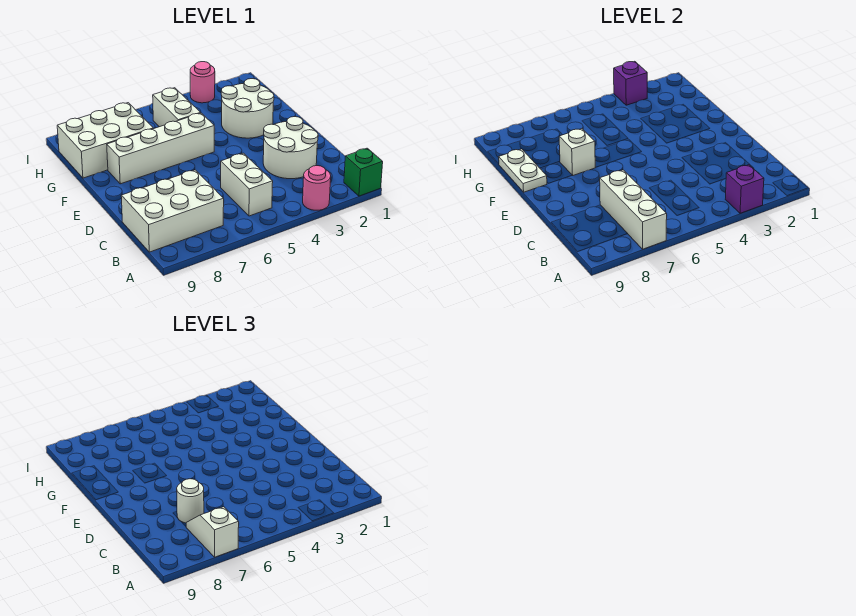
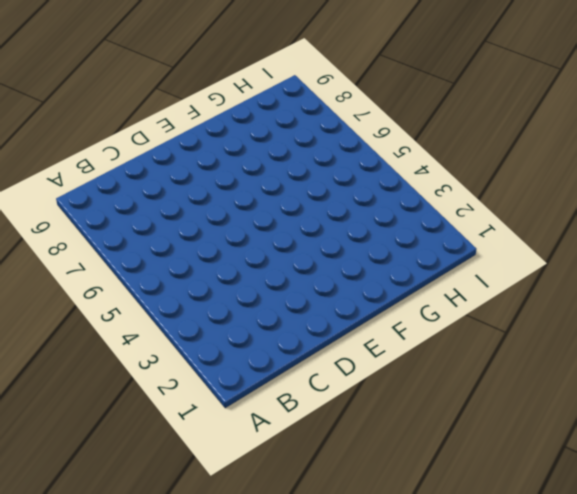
none -> green brick A1 level 1
none -> pink round brick A3 level 1
none -> white brick B5:C5 level 1

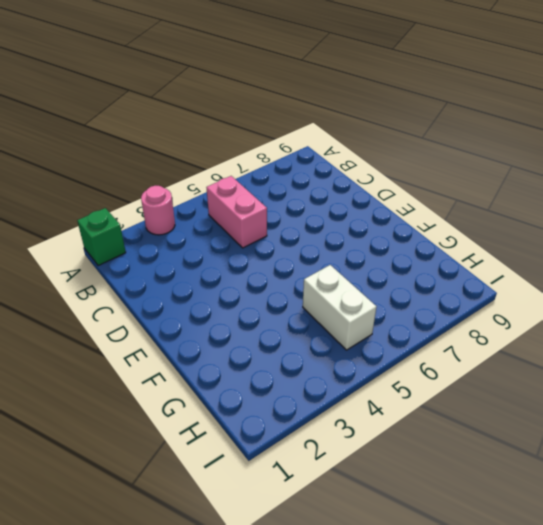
pink brick B5:C5 level 1 -> white brick B5:C5 level 1
none -> white brick B7:C9 level 1
none -> white round brick C2:D3 level 1
none -> white round brick F2:G3 level 1

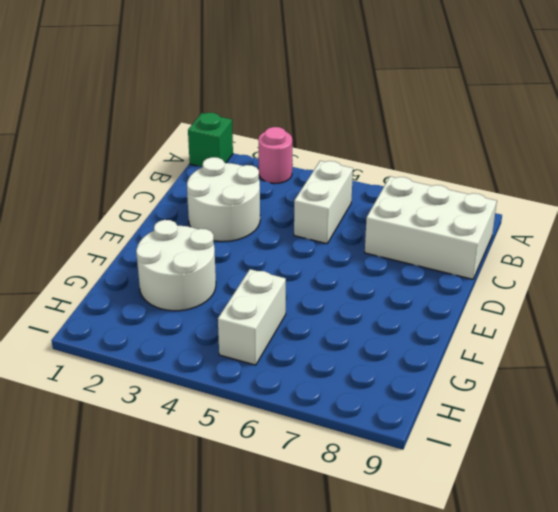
none -> white brick F5:F8 level 1
none -> white brick G7:H9 level 1
none -> pink round brick I3 level 1

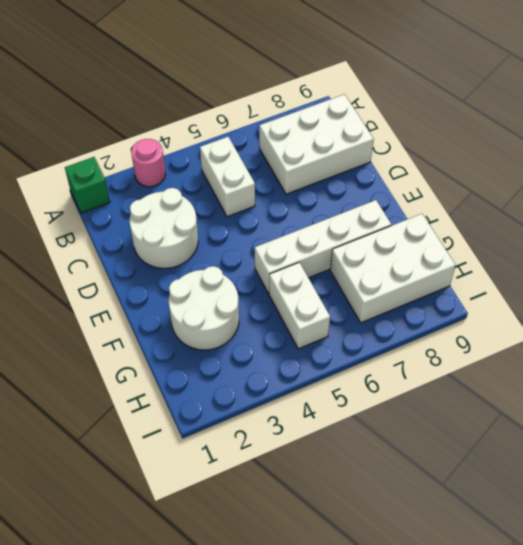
none -> pink round brick I3 level 1
none -> purple brick A3 level 2
none -> white brick A7:C7 level 2

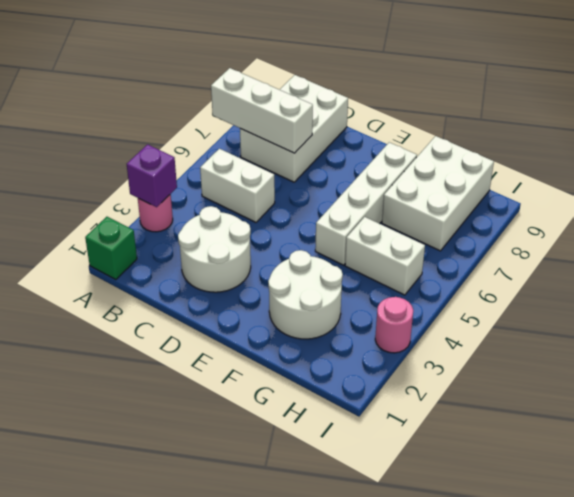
none -> white brick F7 level 2
none -> white plate F9:G9 level 2
none -> purple brick I3 level 2

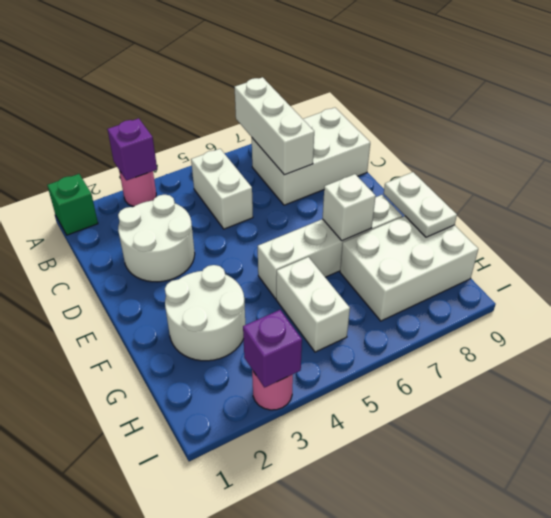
none -> white slope A7:B7 level 3 top A
none -> white round brick C7 level 3

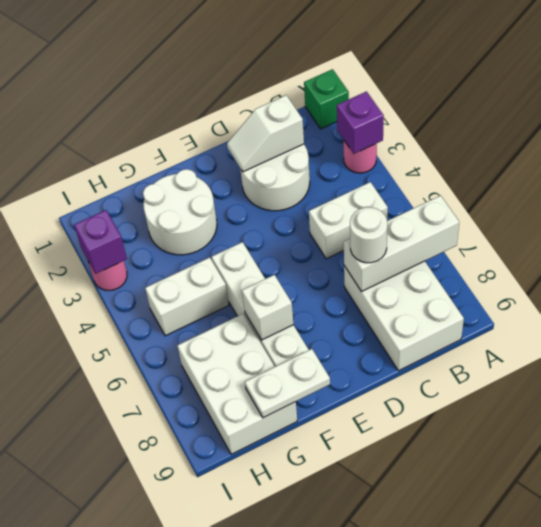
white slope C2:D2 level 2 top C -> white slope A7:B7 level 3 top A

